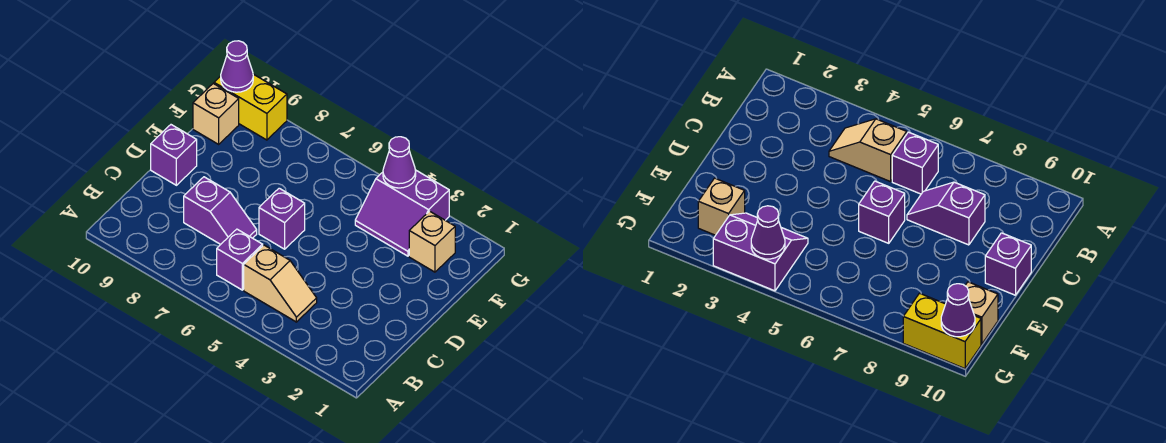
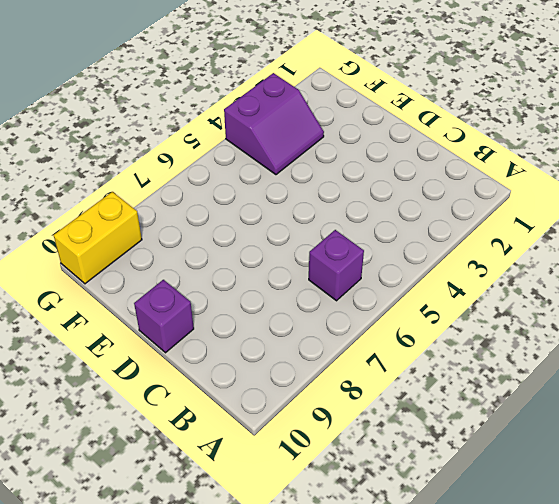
none -> tan slope B4:B5 level 1 top 5
none -> purple slope C7:C8 level 1 top 8

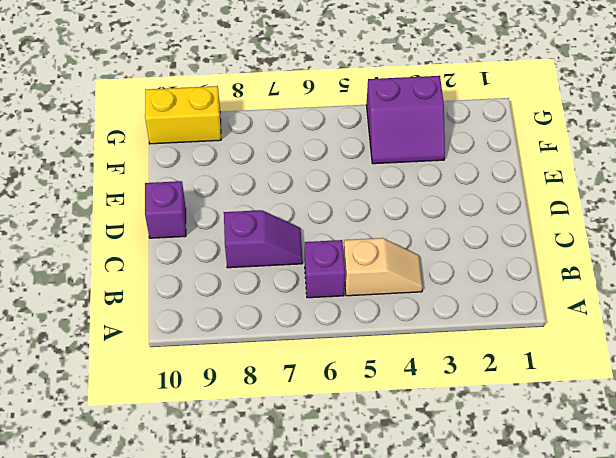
none -> purple brick D6 level 1
none -> tan brick F2 level 1

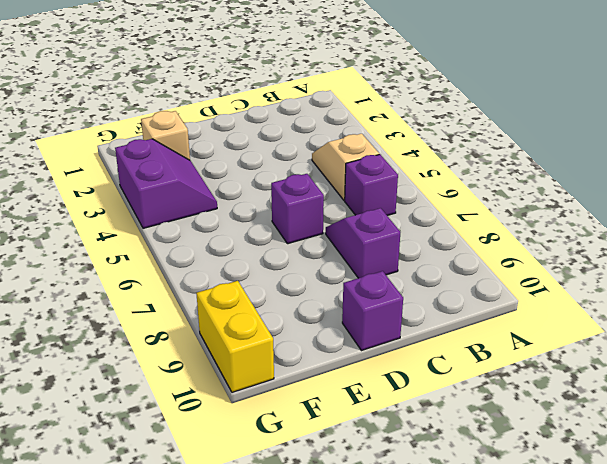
none -> tan brick F10 level 1
none -> purple cone G4 level 2

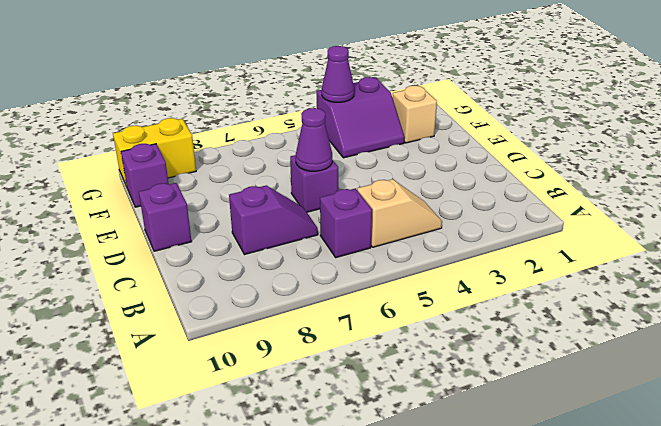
purple cone D6 level 2 -> purple cone G10 level 2
purple brick F10 level 1 -> tan brick F10 level 1

